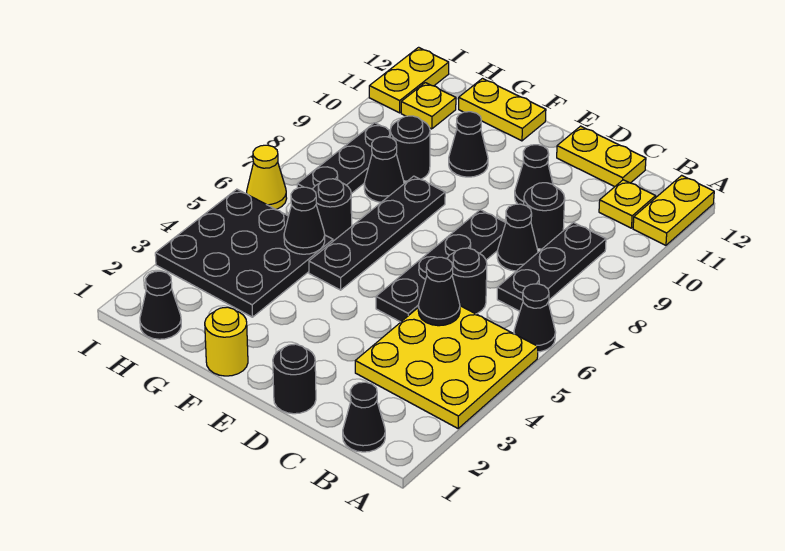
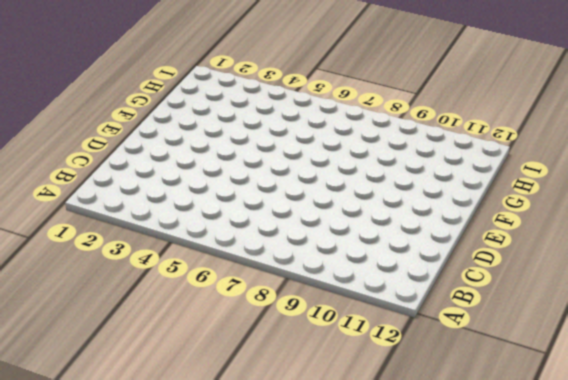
none -> yellow plate A3:C5 level 1
none -> black cone A6 level 1
none -> yellow plate A11:A12 level 1

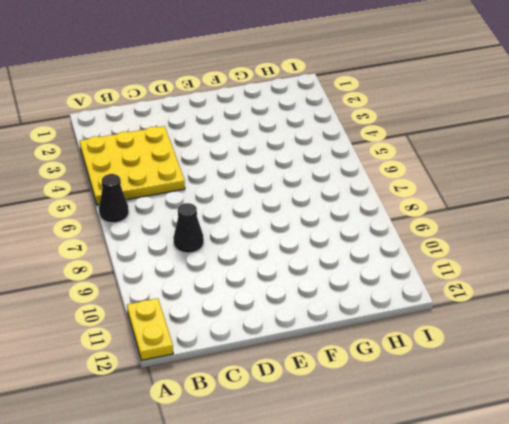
none -> black cone B1 level 1
none -> black plate B7:B9 level 1
none -> yellow plate B11 level 1

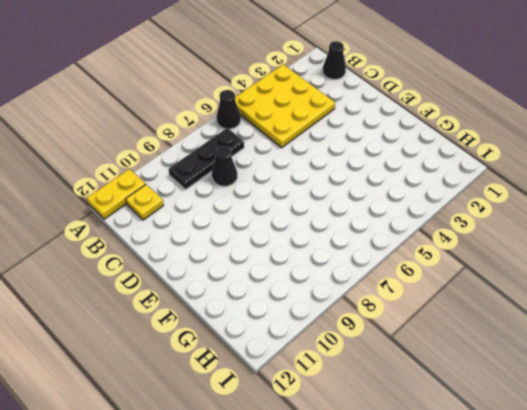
none -> black round brick C6 level 1
none -> black round brick C9 level 1
none -> yellow plate C12:D12 level 1

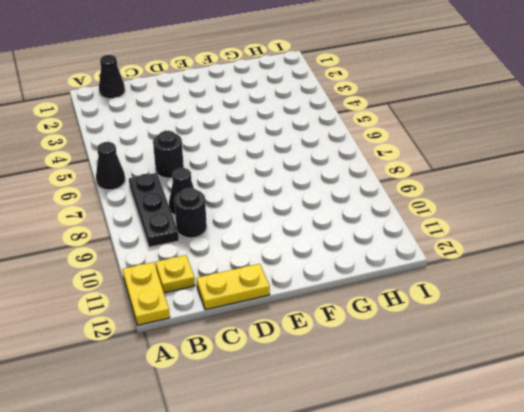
none -> yellow plate A3:C5 level 1
none -> black round brick D1 level 1
none -> black plate D5:D8 level 1

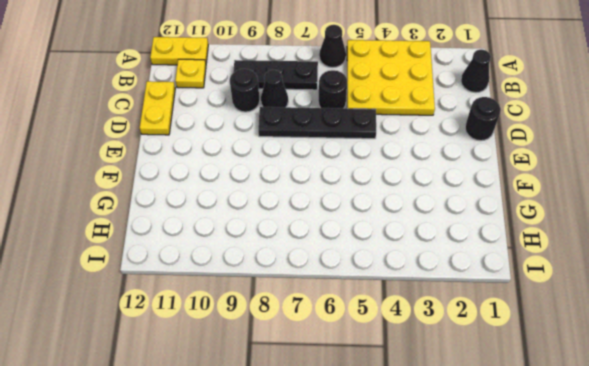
none -> black cone D10 level 1
none -> yellow round brick F1 level 1
none -> black plate F5:F8 level 1

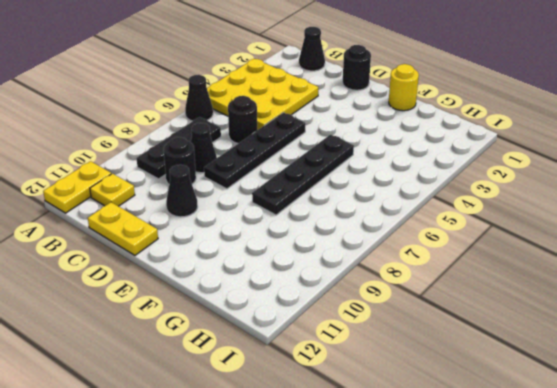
none -> black cone F10 level 1
none -> yellow plate F12:G12 level 1
none -> black plate G3:I5 level 1

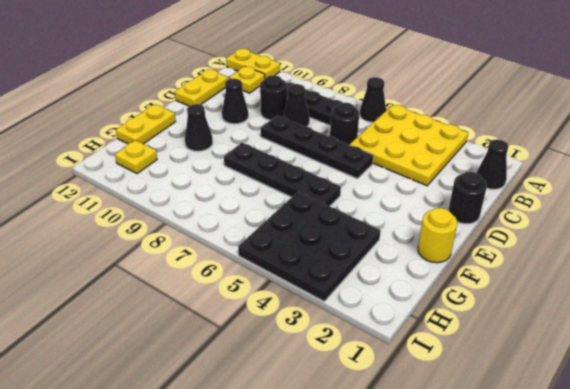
none -> black round brick G6 level 1
none -> black cone G8 level 1
none -> black round brick G9 level 1

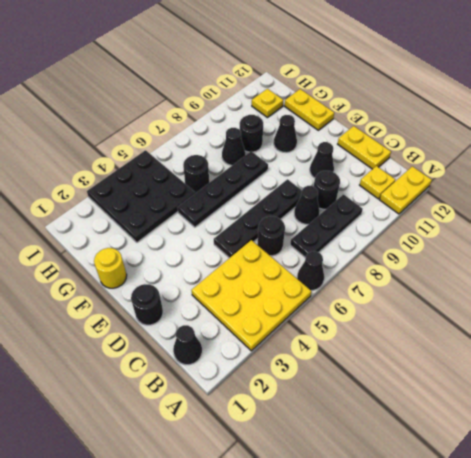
none -> black cone H1 level 1
none -> black plate H7:H9 level 1
none -> yellow cone I6 level 1

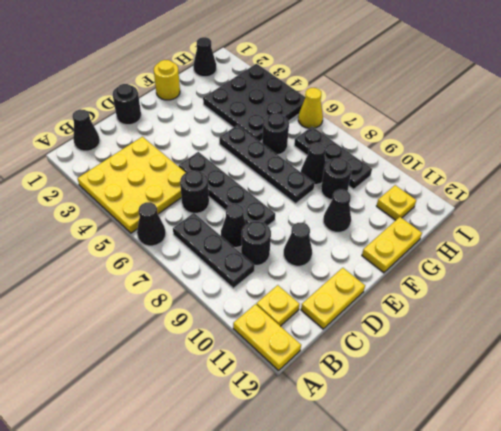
none -> yellow plate I11:I12 level 1
none -> black cone C5 level 2
none -> black cone G5 level 2

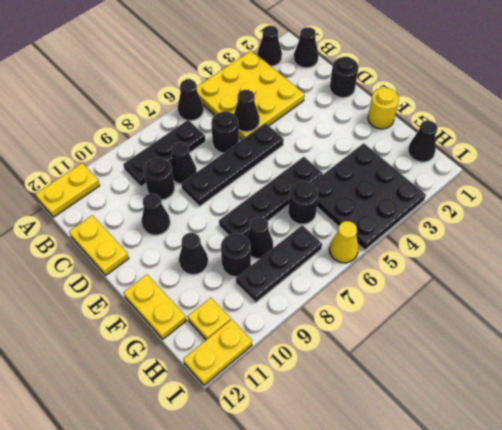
black cone A2 level 1 -> black cone G5 level 2
none -> yellow plate B11 level 1

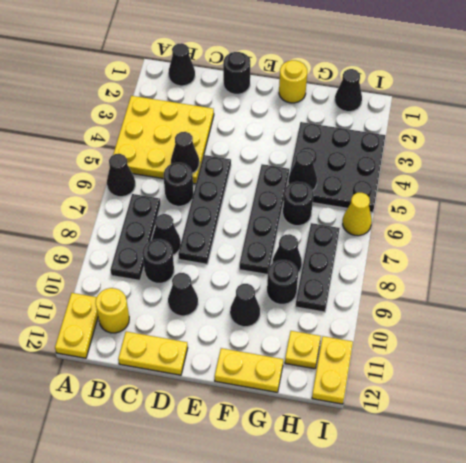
yellow round brick B11 level 1 -> yellow plate B11 level 1

